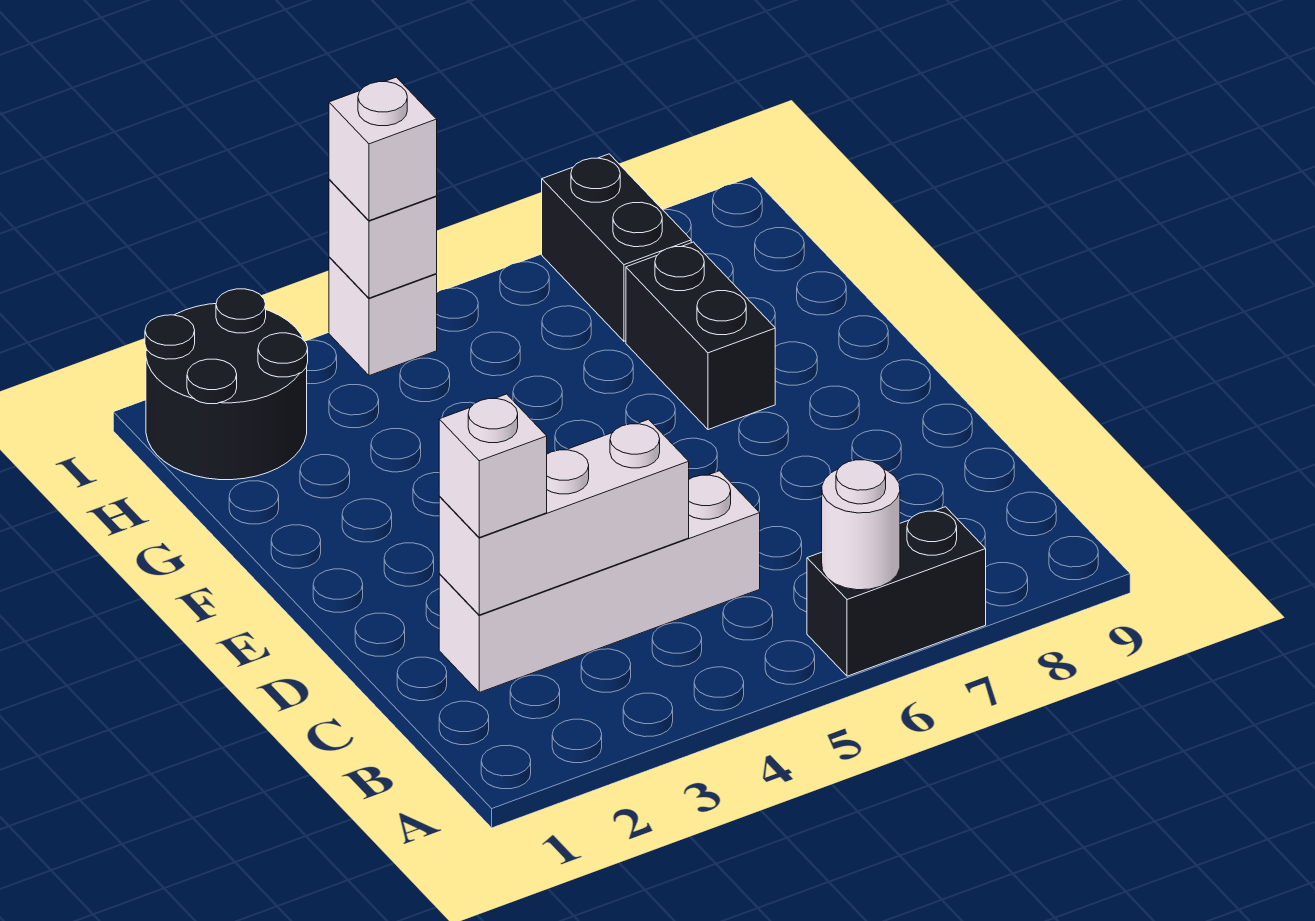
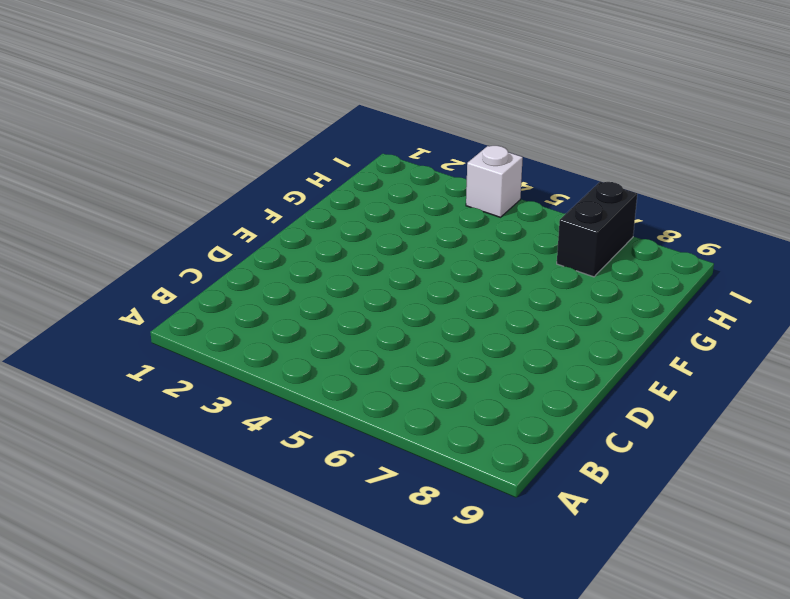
none -> black brick A6:A7 level 1
none -> white brick C2:C5 level 1

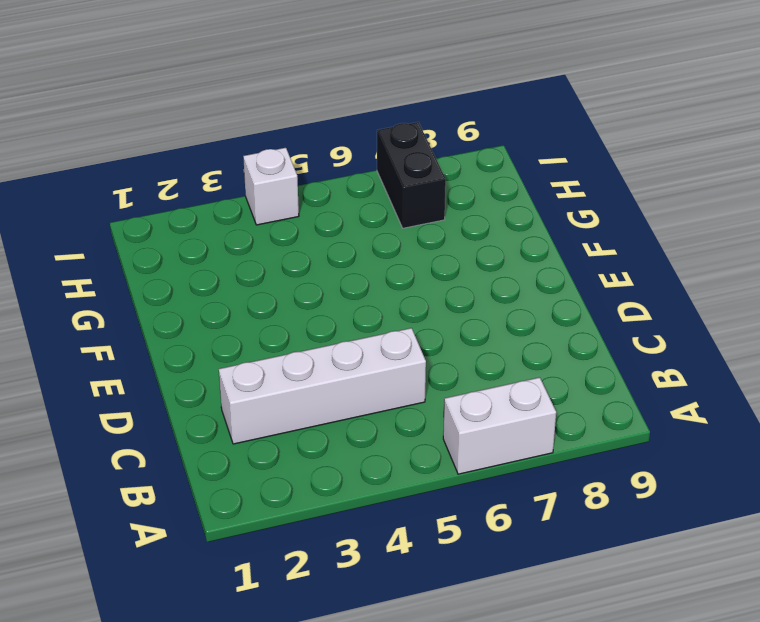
white brick A6:A7 level 1 -> black brick A6:A7 level 1
none -> black brick F7:G7 level 1
none -> black round brick H1:I2 level 1

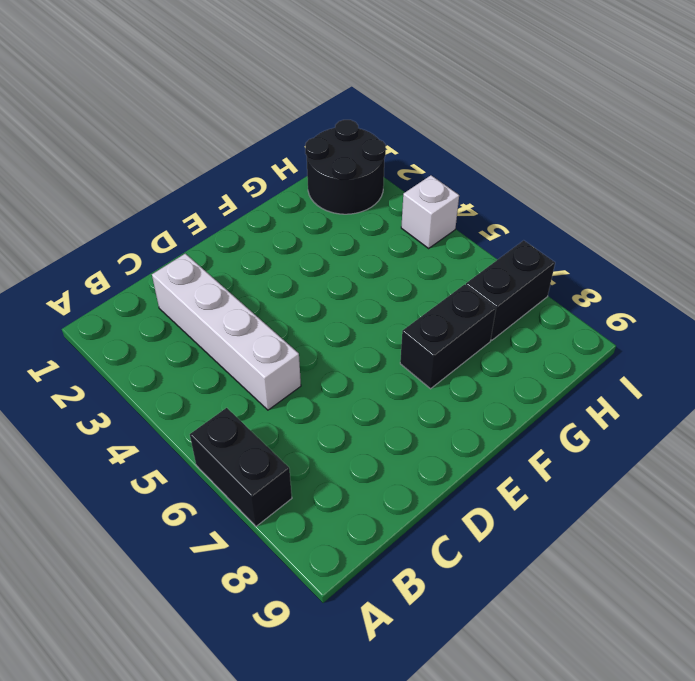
none -> white round brick A6 level 2
none -> white brick C2:C4 level 2

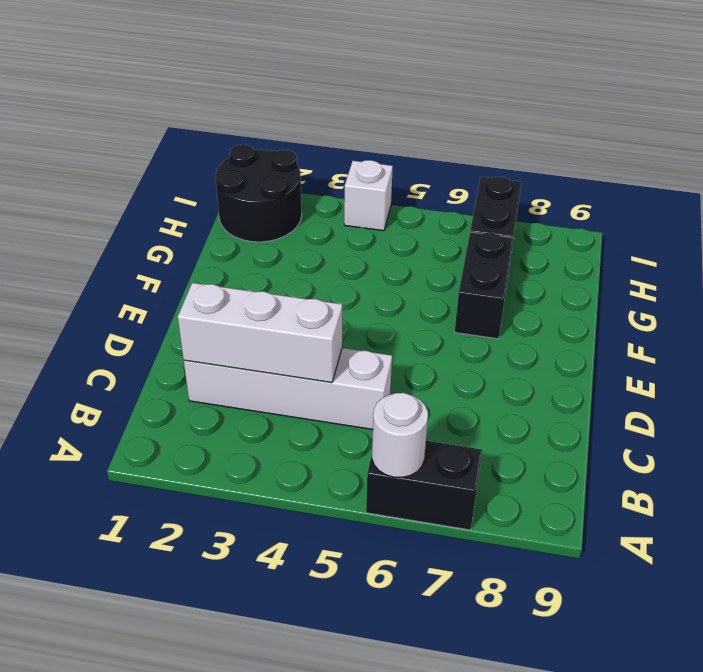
none -> white brick I4 level 2
none -> white brick C2 level 3

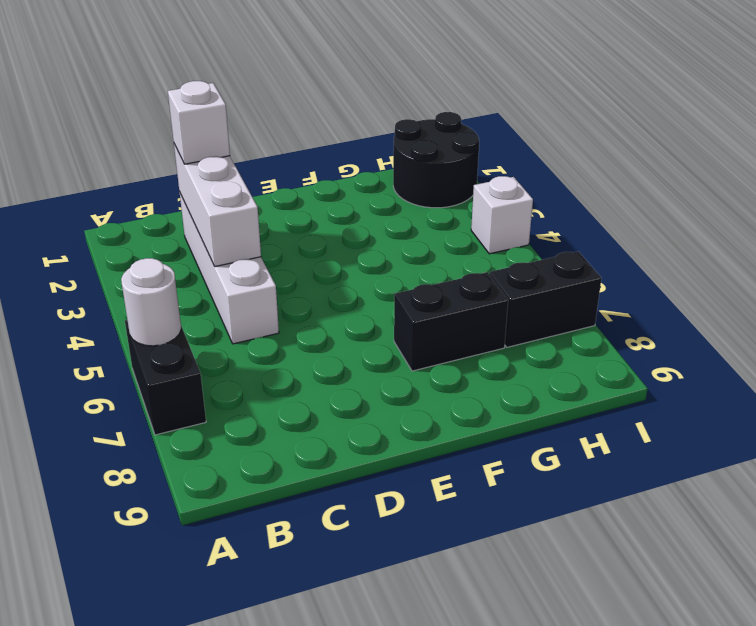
none -> white brick I4 level 2
none -> white brick I4 level 3

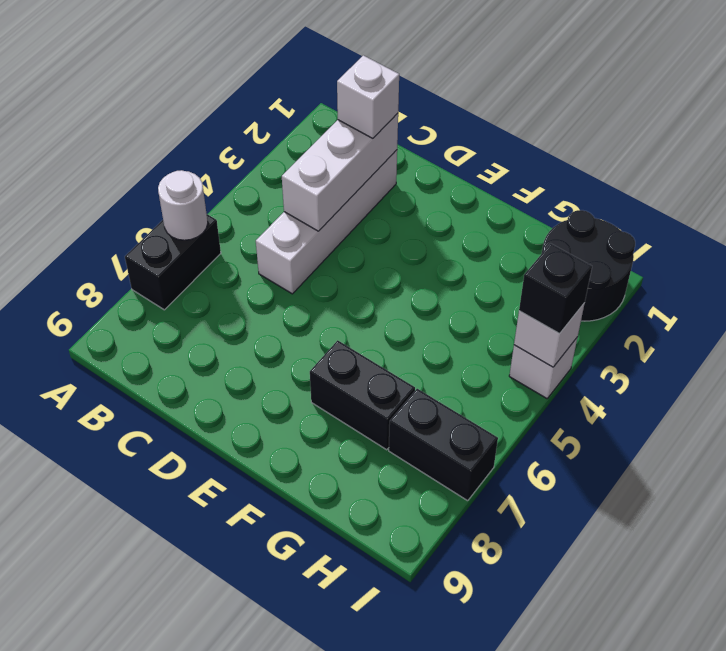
black brick I4 level 3 -> white brick I4 level 3

